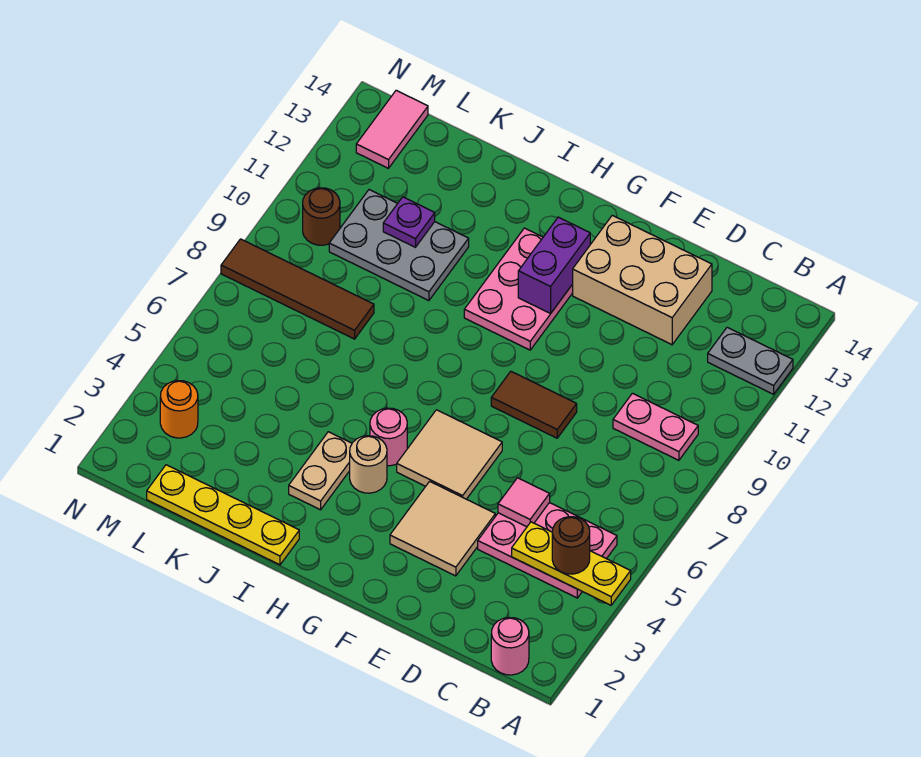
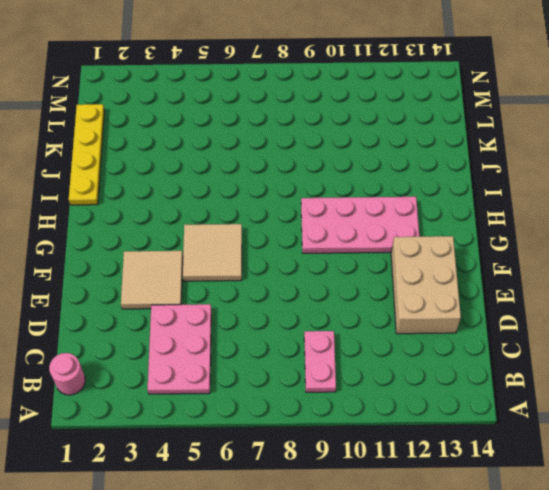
pink plate G9:H12 level 1 -> pink plate G10:H12 level 1
none -> grey plate A12:B12 level 1
none -> brown tile E8:F8 level 1
none -> tan round brick H4 level 1

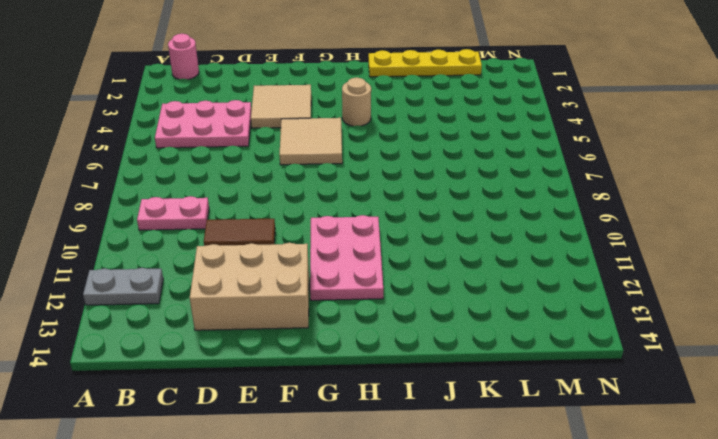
brown tile D10:E10 level 1 -> brown tile E8:F8 level 1
none -> pink round brick H5 level 1
none -> tan plate I3:I4 level 1
none -> grey plate J10:L11 level 1

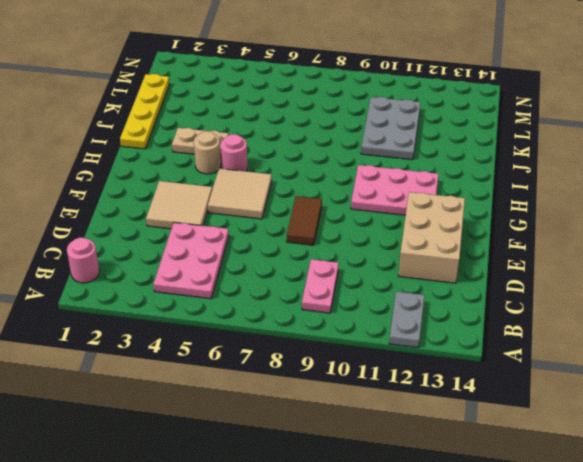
none -> brown tile K8:N8 level 1
none -> orange round brick M3 level 1
none -> brown round brick M10 level 1

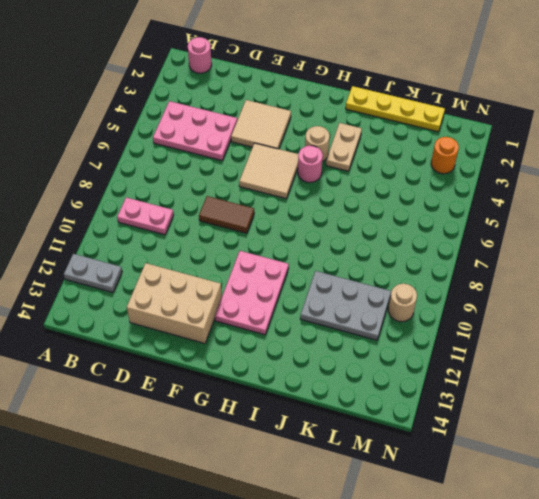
tan round brick M10 level 1 -> brown round brick M10 level 1
none -> brown tile K8:N8 level 1
none -> pink tile M13:M14 level 1
none -> yellow plate A4:C4 level 2

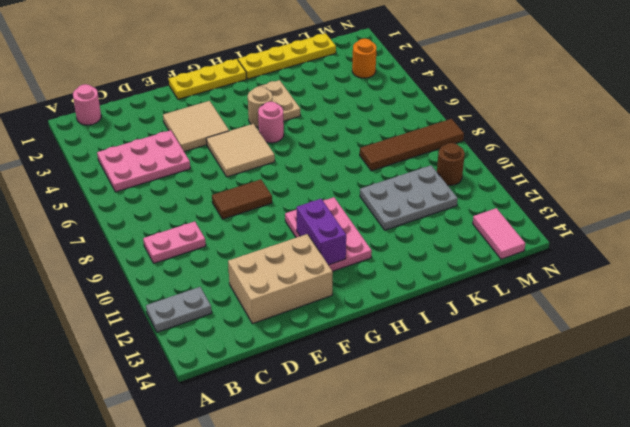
yellow plate F1:H1 level 1 -> yellow plate A4:C4 level 2
none -> pink tile D5 level 2
none -> purple plate K11 level 2
none -> brown round brick B4 level 3

